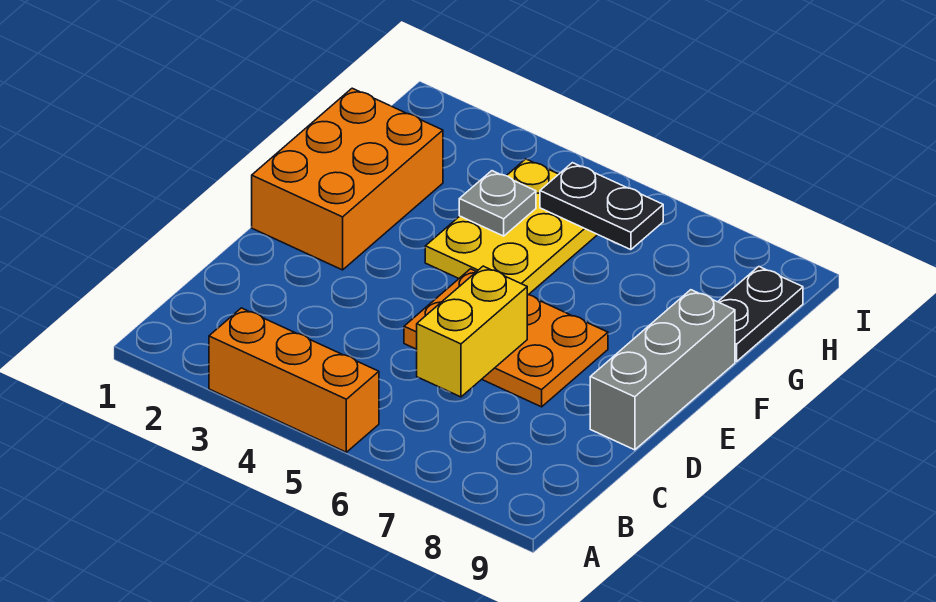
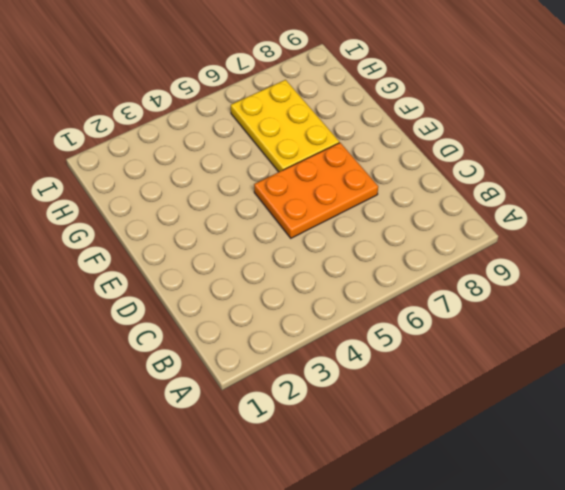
yellow plate F6:H7 level 1 -> yellow plate F4:H5 level 1
none -> orange brick A3:A5 level 1
none -> grey brick D9:F9 level 1

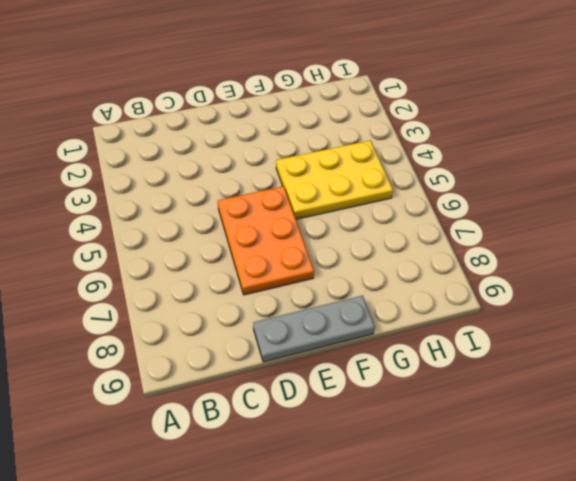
grey plate D9:F9 level 1 -> grey brick D9:F9 level 1
none -> orange brick A3:A5 level 1
none -> orange brick E1:G2 level 1

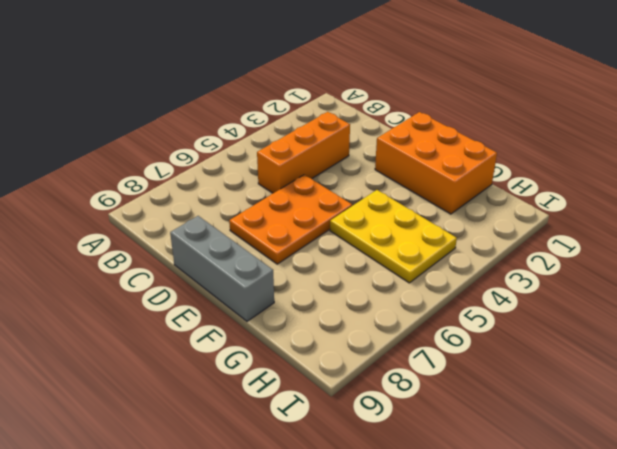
orange brick C3:C5 level 1 -> orange brick A3:A5 level 1
none -> black plate G9:H9 level 1
none -> yellow brick C6:D6 level 2

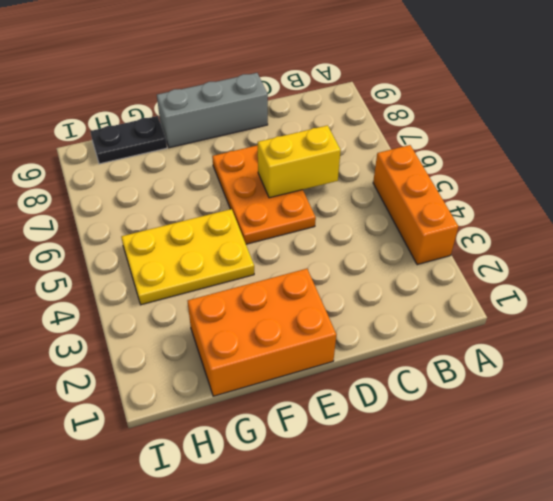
none -> grey plate G4 level 2
none -> black plate H5:H6 level 2

